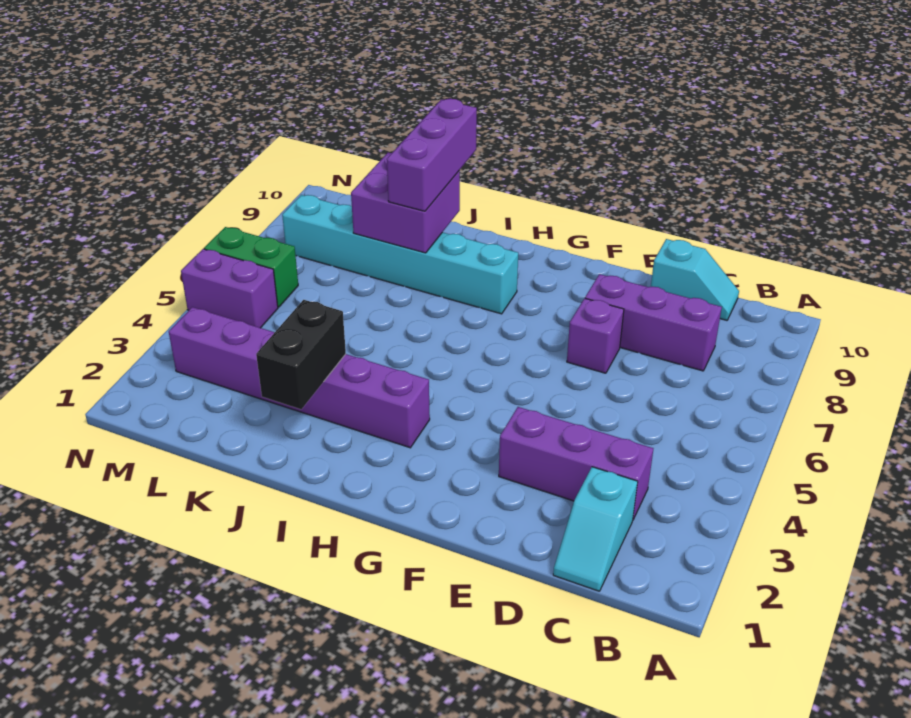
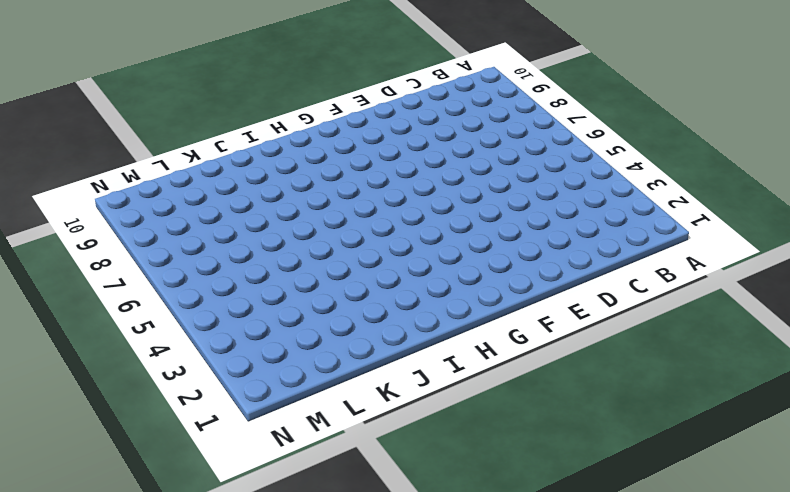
none -> cyan slope C1:C2 level 1 top 2
none -> purple brick C3:E3 level 1
none -> purple brick C8:E8 level 1

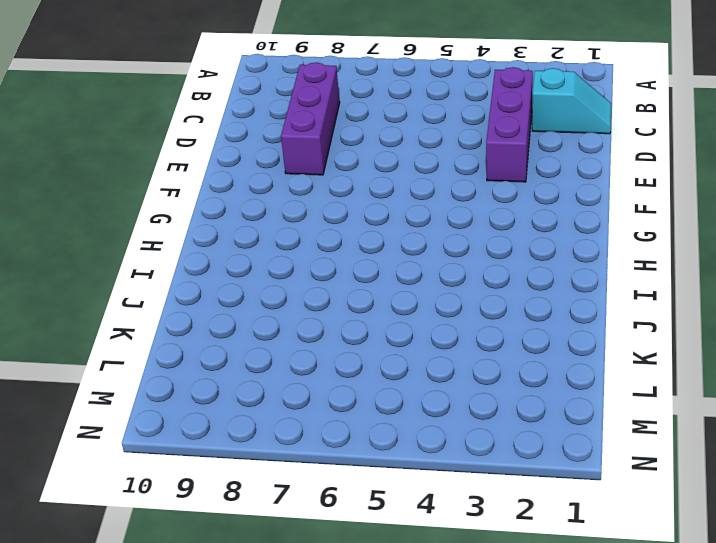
none -> cyan slope C10:D10 level 1 top D
none -> purple brick E7 level 1
none -> purple brick H3:M3 level 1

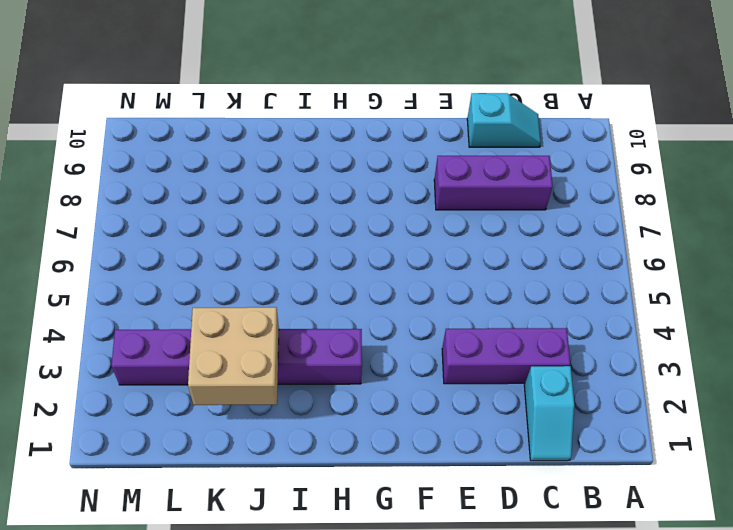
tan brick J2:K3 level 2 -> black brick J2:J3 level 2
none -> purple brick E7 level 1
none -> cyan brick H8:M8 level 1
none -> purple brick M5:N5 level 1

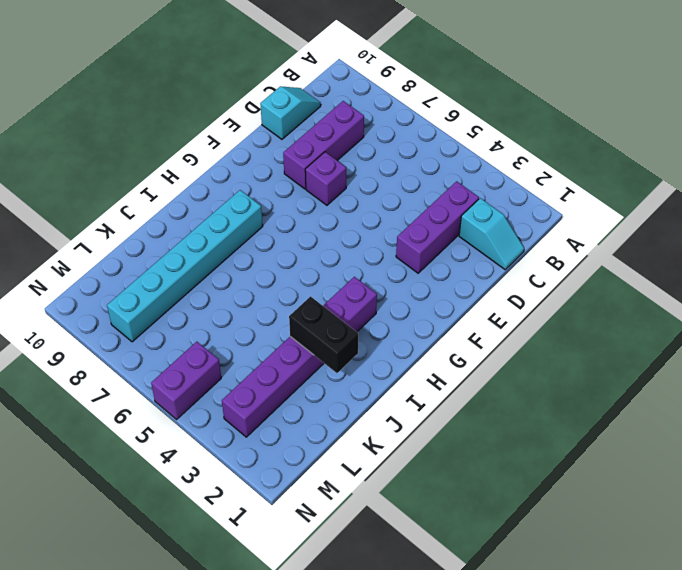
none -> green brick M6:N6 level 1
none -> purple brick J8:K9 level 2
none -> purple brick J8:J10 level 3

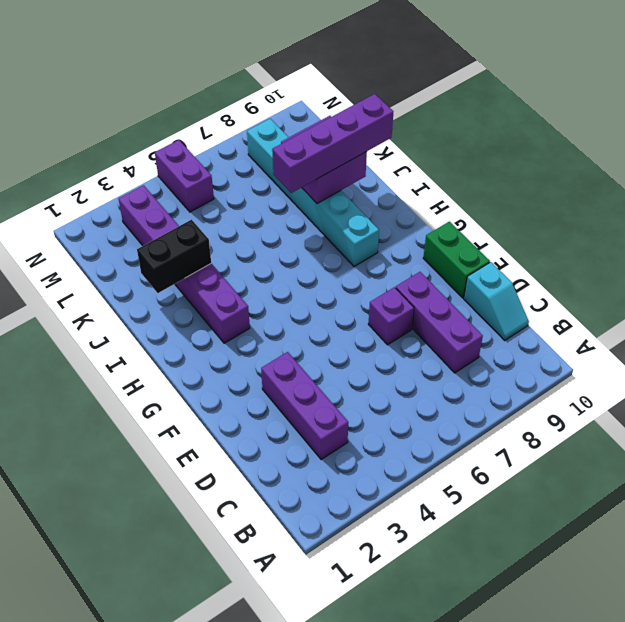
green brick E10:F10 level 1 -> green brick M6:N6 level 1
purple brick J7:J10 level 3 -> purple brick J8:J10 level 3
none -> cyan slope C1:C2 level 1 top 2

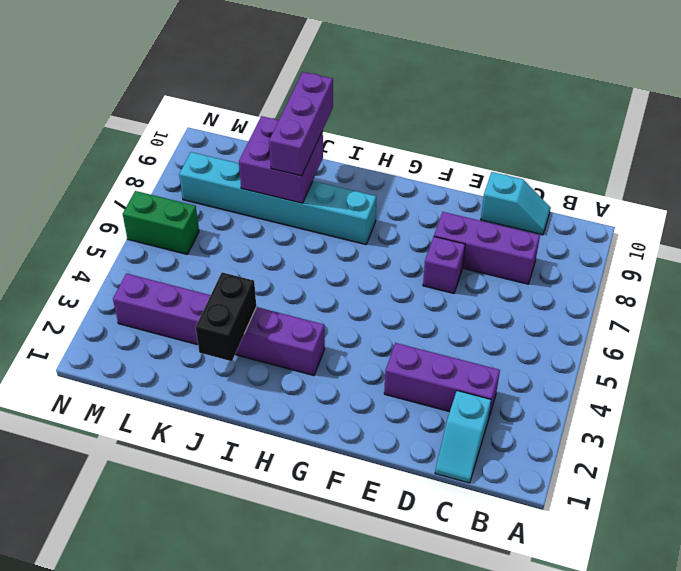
none -> purple brick M5:N5 level 1

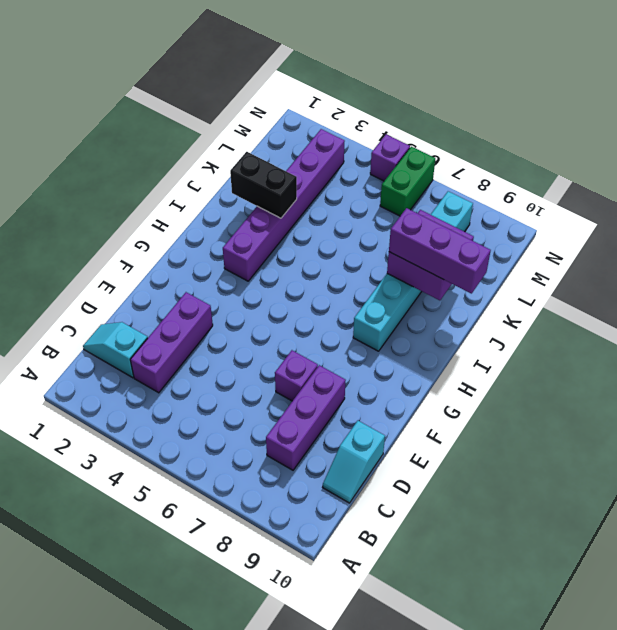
purple brick N5 level 1 -> purple brick M5:N5 level 1

